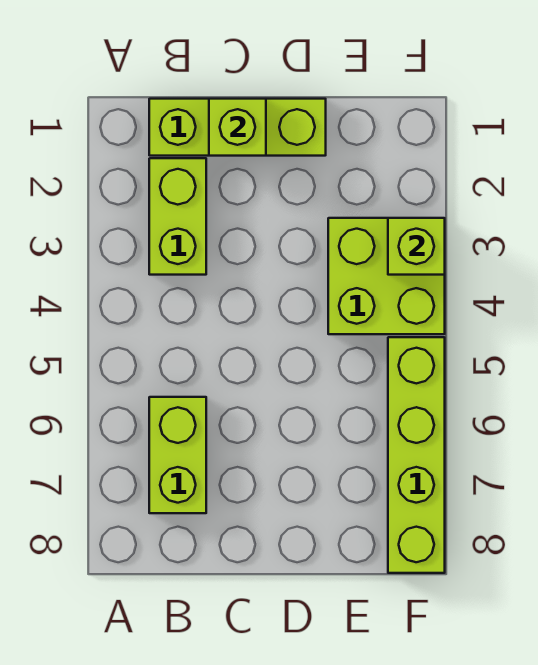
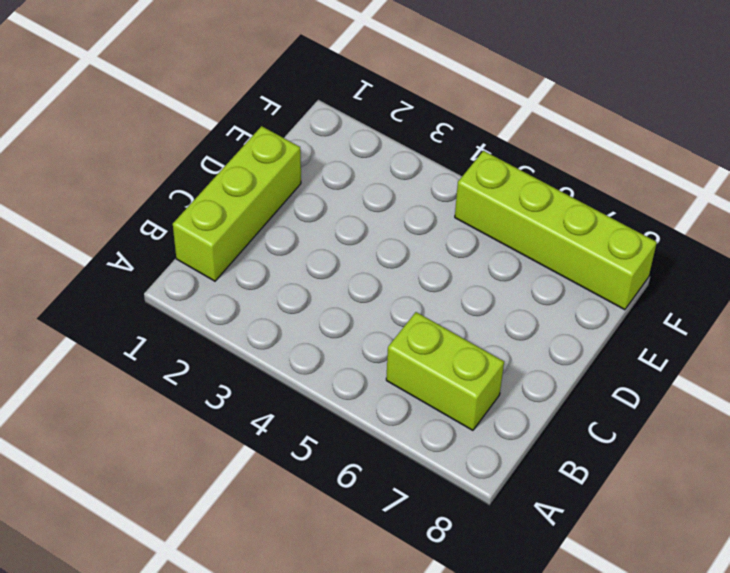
none -> lime brick B2:B3 level 1
none -> lime brick E3:F4 level 1

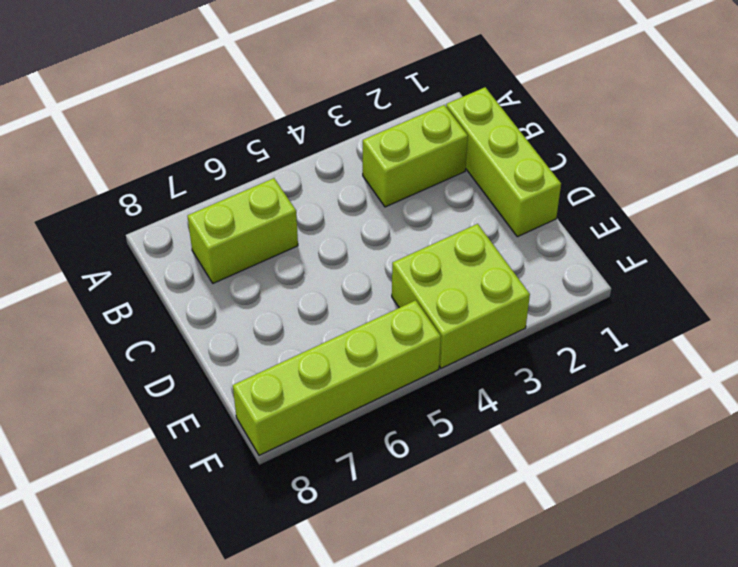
none -> lime brick C1 level 2
none -> lime brick F3 level 2

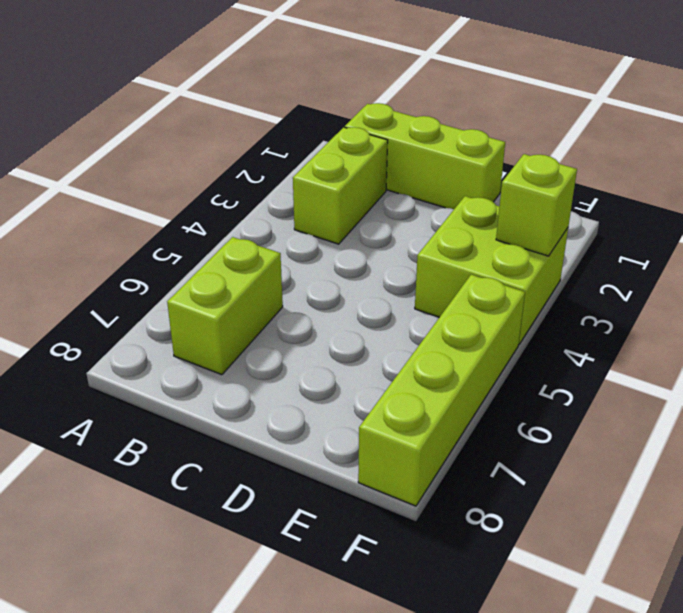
none -> lime brick C1 level 2

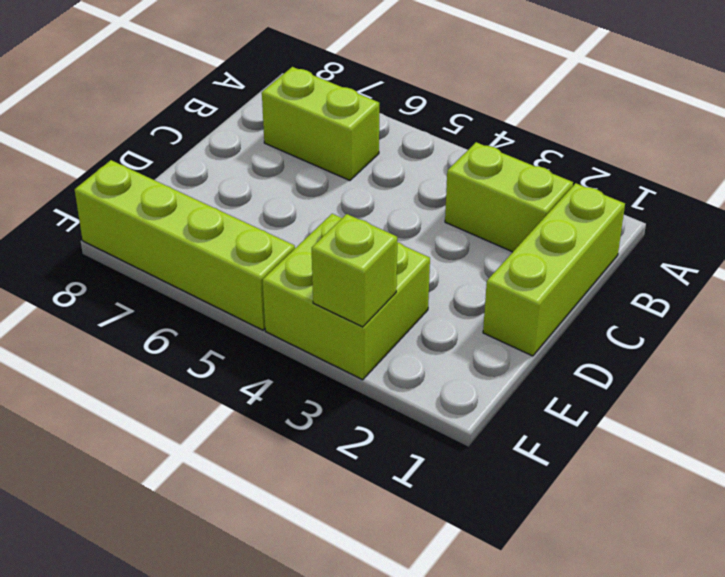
none -> lime brick C1 level 2

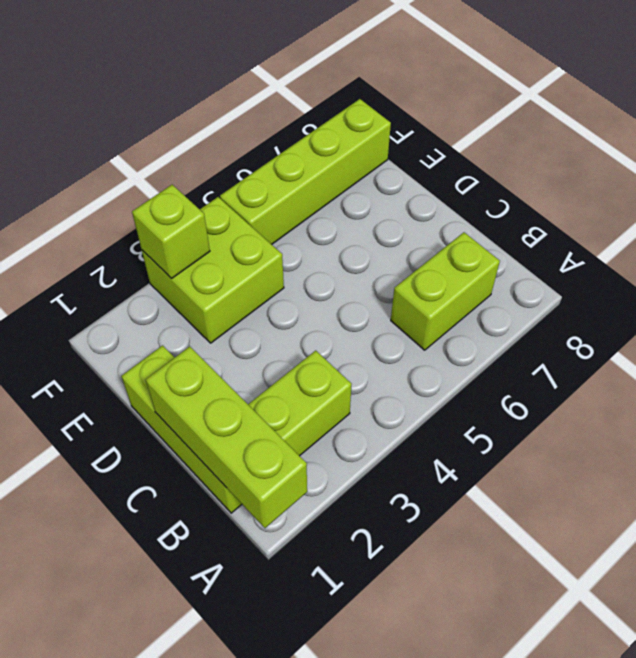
lime brick A1:C1 level 2 -> lime brick C1 level 2

